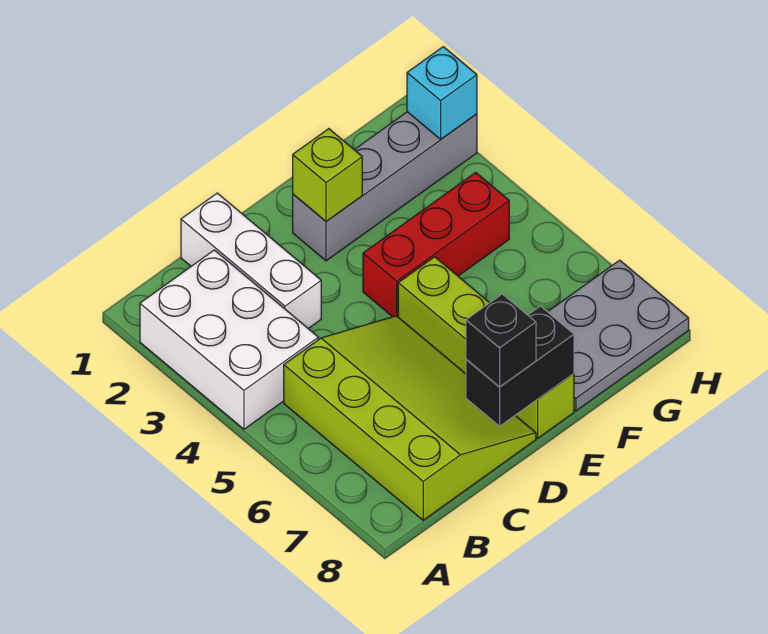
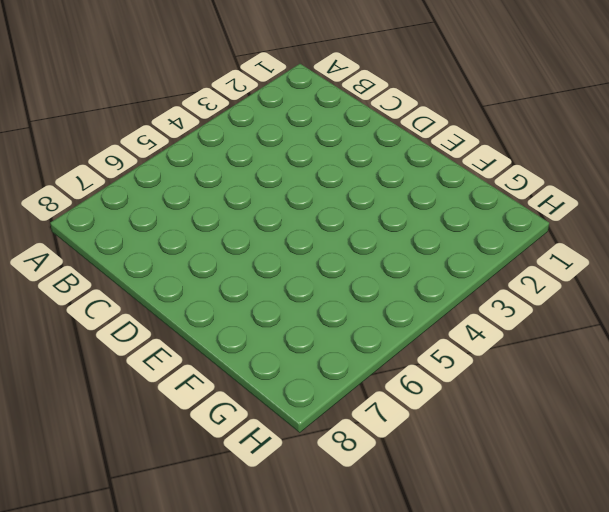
none -> white brick A2:B4 level 1
none -> lime slope B5:D8 level 1 top B

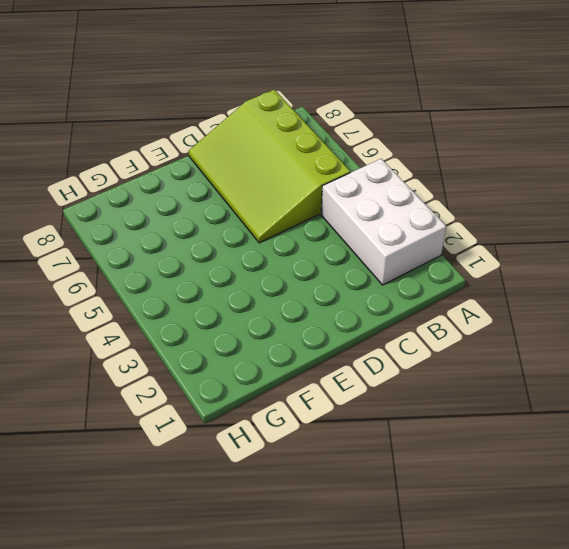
none -> white brick C1:C3 level 1
none -> grey brick E2:H2 level 1

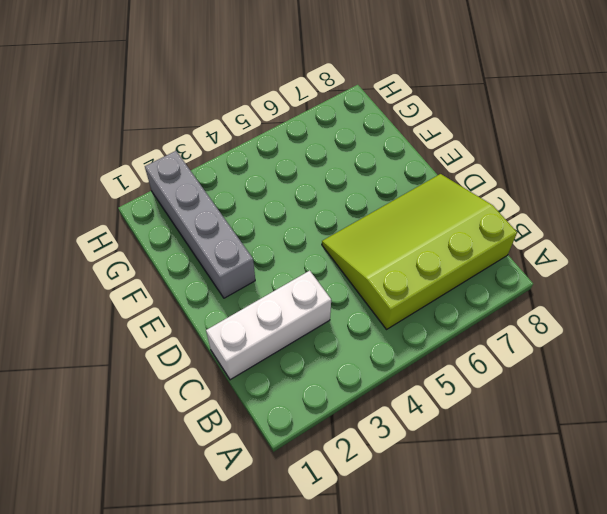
none -> white brick A2:B4 level 1
none -> red brick E4:G4 level 1

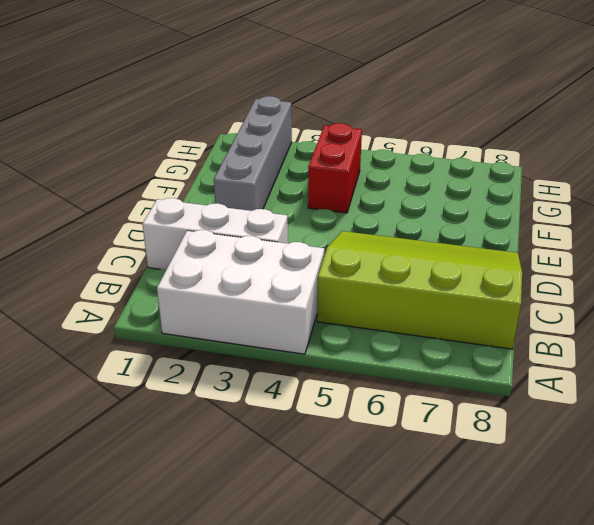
red brick F4:G4 level 1 -> red brick E4:G4 level 1
none -> lime brick E5:E8 level 1
none -> grey plate F7:H8 level 1

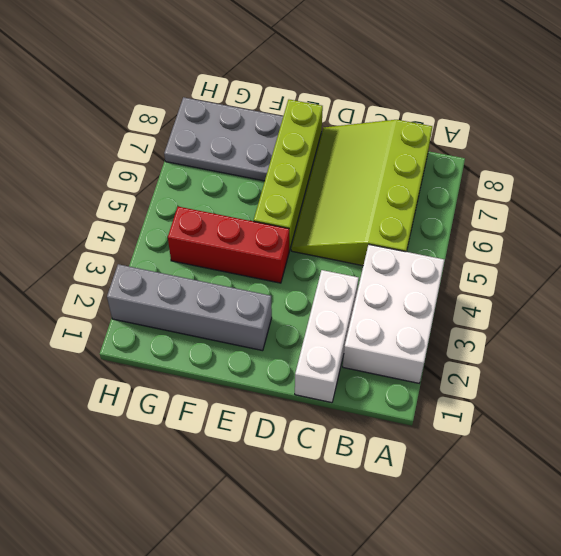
none -> black brick D8:E8 level 2
none -> lime brick E2 level 2

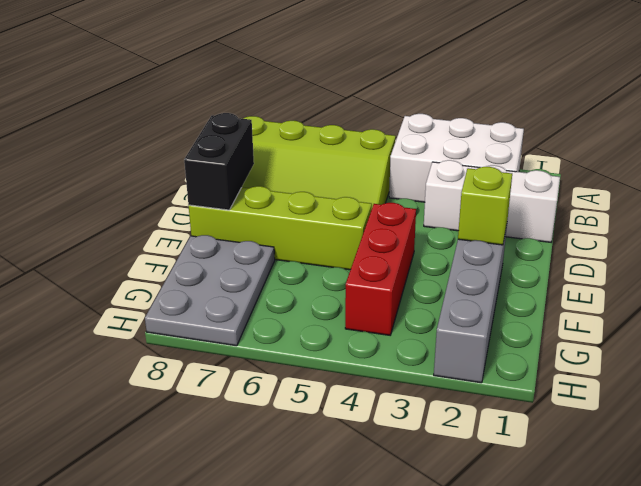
none -> cyan brick H2 level 2
none -> black brick D8 level 3

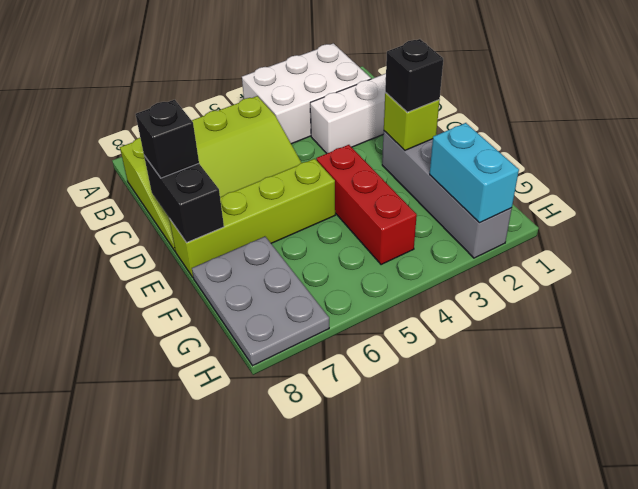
black brick E2 level 3 -> none
cyan brick G2:H2 level 2 -> cyan brick H2 level 2

